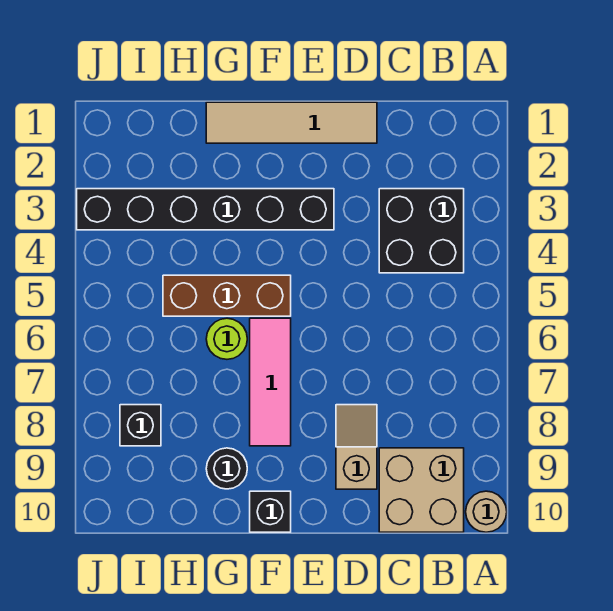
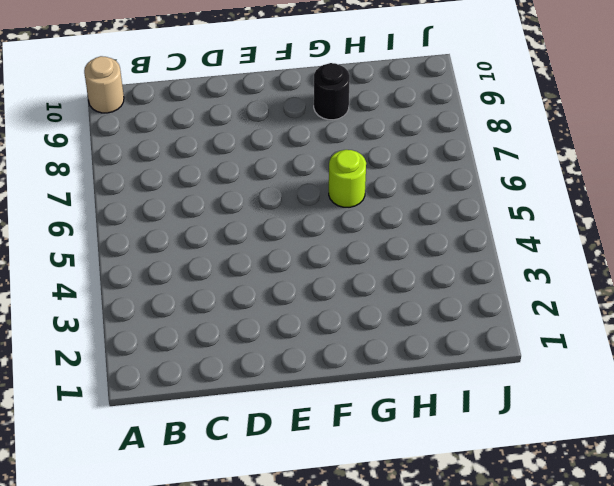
none -> black brick B3:C4 level 1
none -> tan brick B9:C10 level 1
none -> tan tile D1:G1 level 1

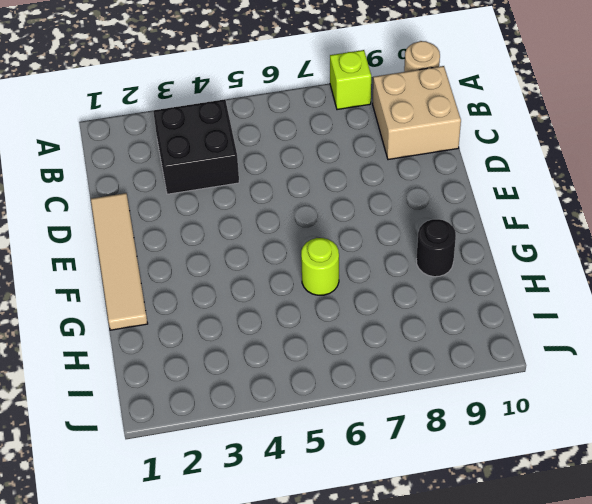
lime brick A8 level 1 -> none
none -> tan slope D8:D9 level 1 top 9
none -> black brick E3:J3 level 1
none -> brown brick F5:H5 level 1

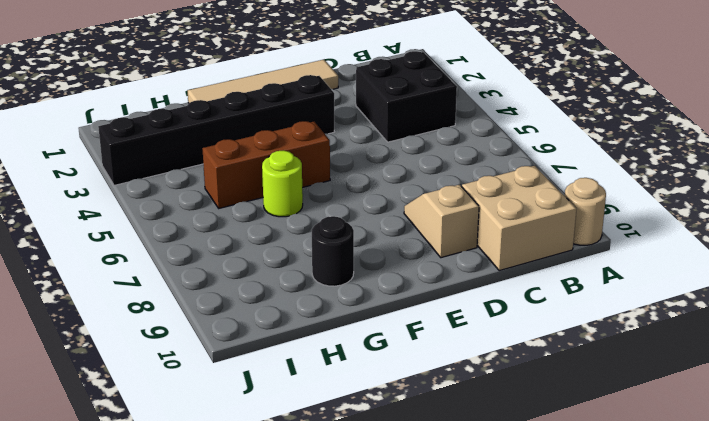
none -> pink tile F6:F8 level 1
none -> black brick F10 level 1
none -> black brick I8 level 1

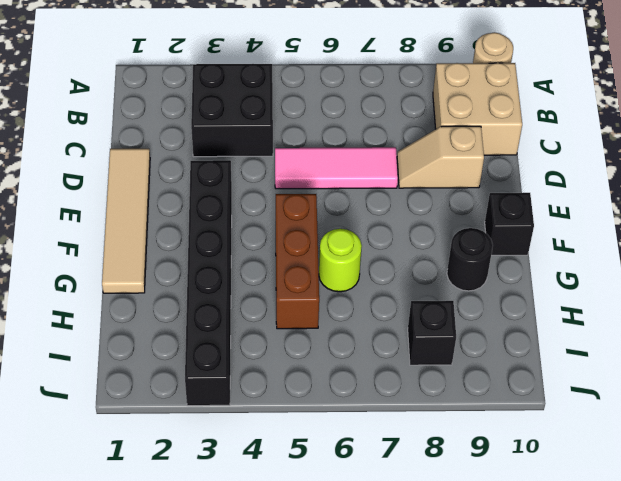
pink tile D5:D7 level 1 -> pink tile F6:F8 level 1

